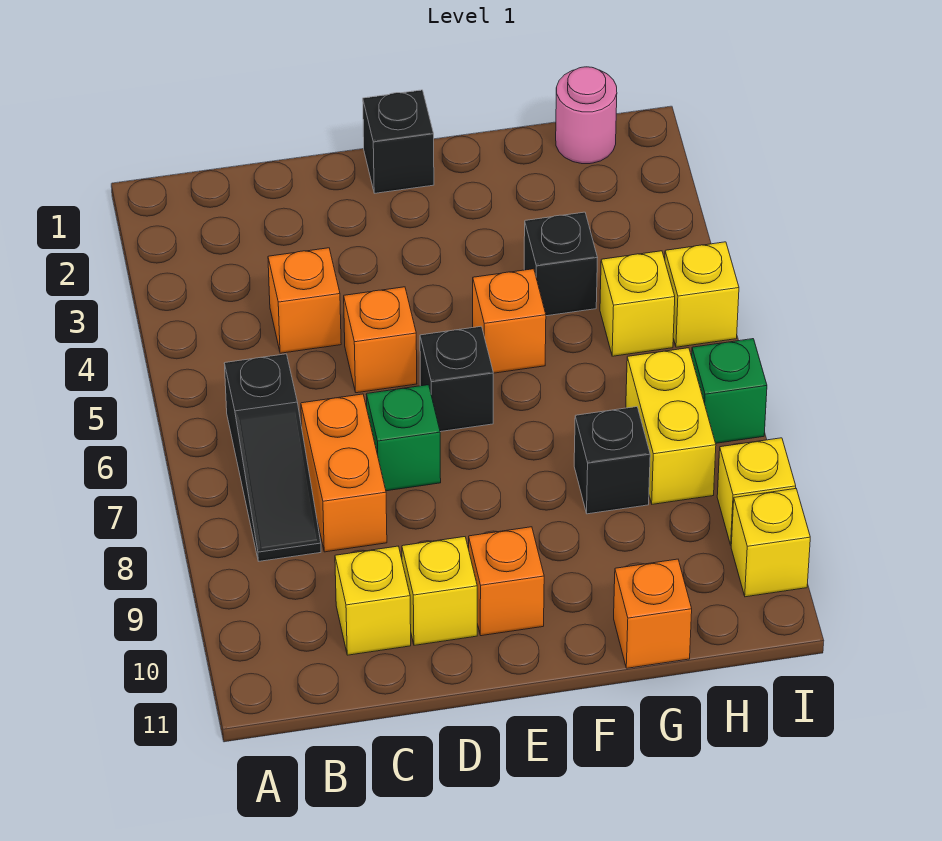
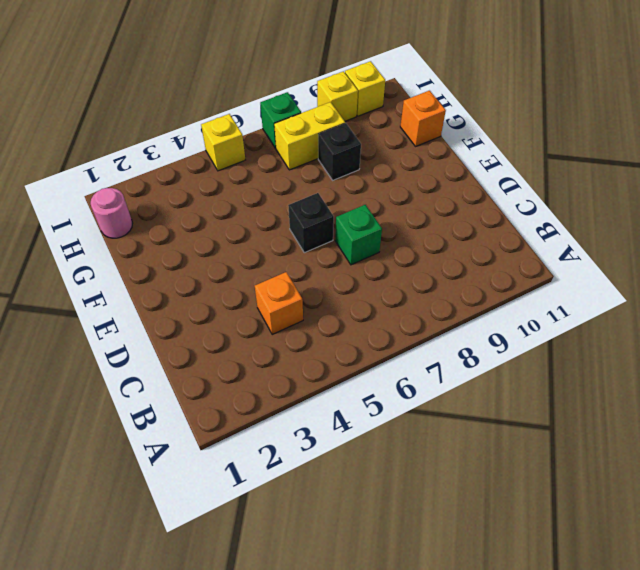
none -> black slope B6:B8 level 1 top 6
none -> orange brick C7:C8 level 1
none -> yellow brick C10 level 1

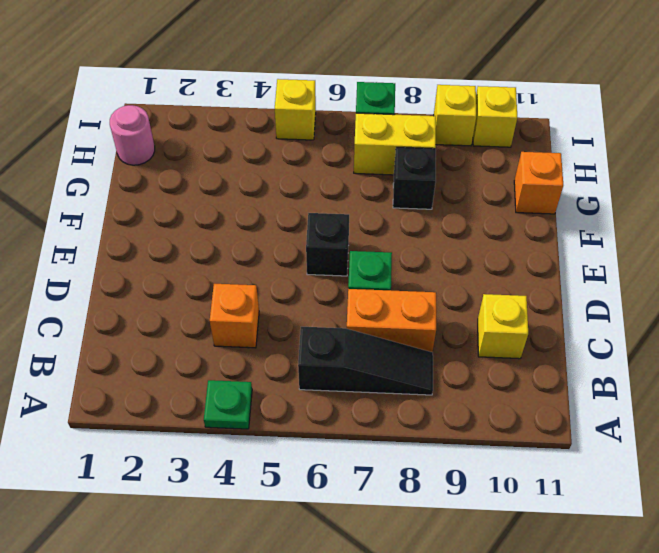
green plate A4 level 1 -> none
none -> orange brick D5 level 1
none -> yellow brick D10 level 1
none -> black brick E1 level 1

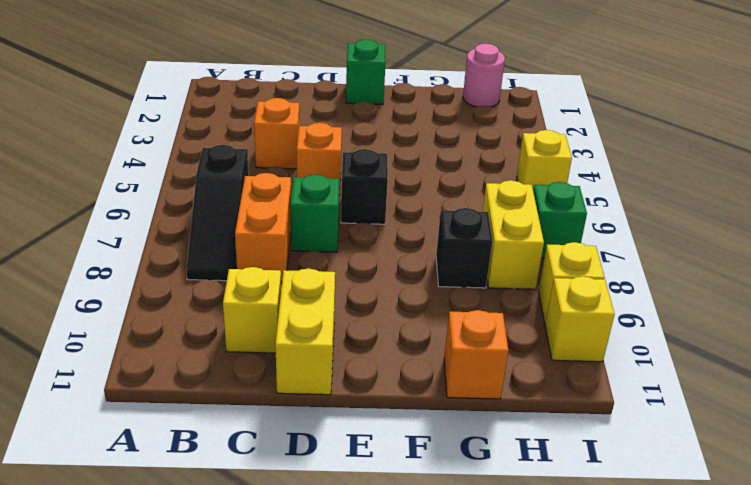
yellow brick D10:D11 level 1 -> yellow brick D10 level 1
green brick E1 level 1 -> black brick E1 level 1
none -> orange brick E10 level 1
none -> orange brick F5 level 1
none -> black brick G4 level 1

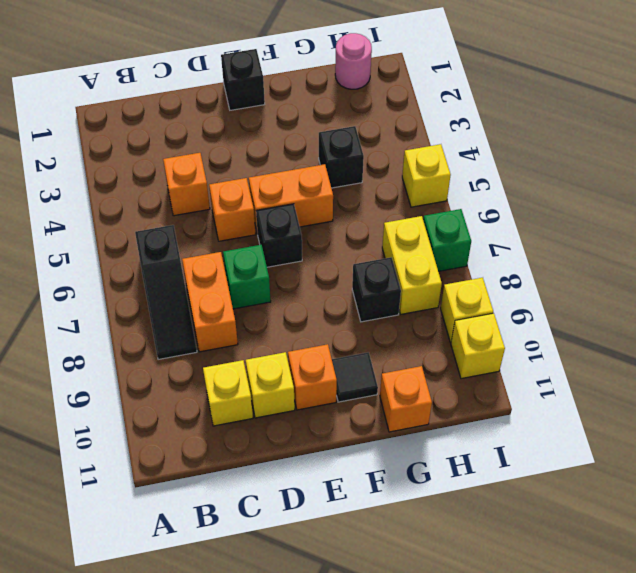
orange brick E5:F5 level 1 -> orange brick F5 level 1
black tile F10 level 1 -> none
none -> yellow brick H5 level 1

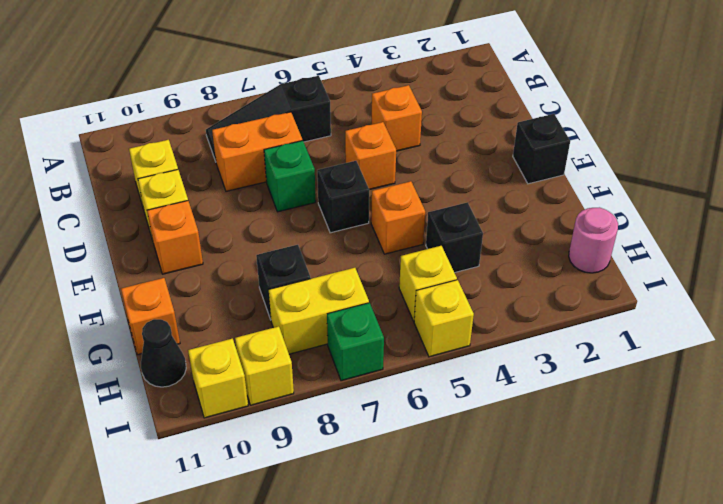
black cone H11 level 1 -> none

